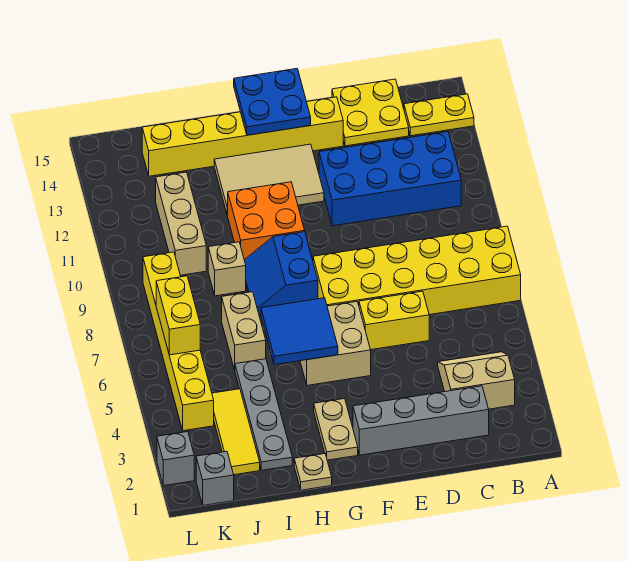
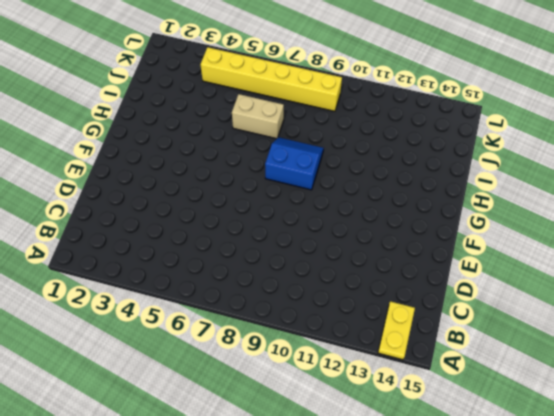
none -> yellow brick A7:F8 level 1
none -> tan slope B3:C4 level 1 top 3
none -> blue brick B11:E12 level 1

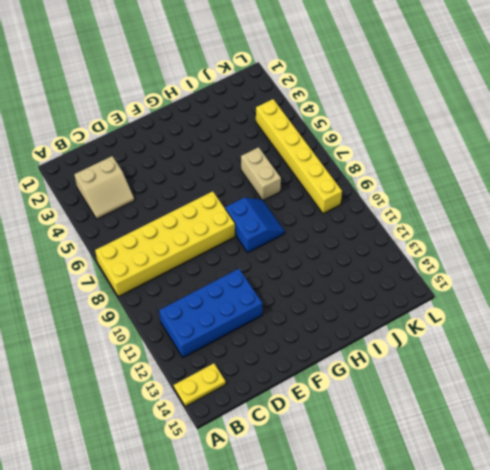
none -> grey brick C2:F2 level 1
none -> yellow plate C14:D15 level 1
none -> yellow brick D6:E6 level 1

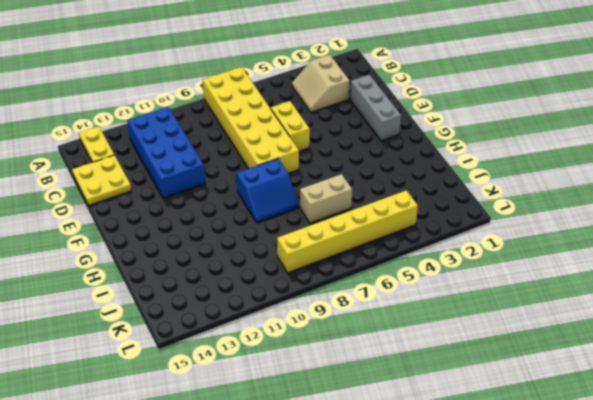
grey brick D2:F2 level 1 -> grey brick C2:F2 level 1
none -> yellow brick E14:J14 level 1
none -> tan brick F5:G6 level 1
none -> tan tile F12:H13 level 1

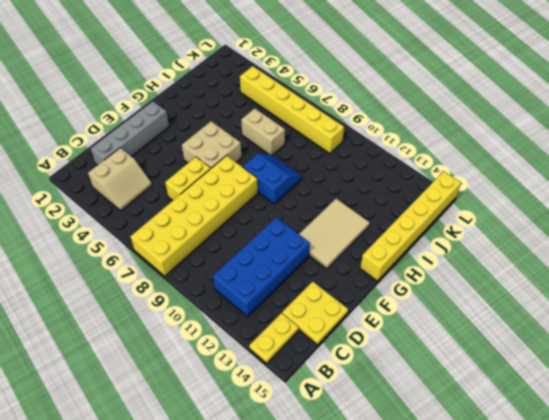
yellow brick G15:L15 level 1 -> yellow brick E14:J14 level 1
none -> tan plate G2:G3 level 1
none -> orange brick G10:H11 level 1
none -> tan plate H1 level 1

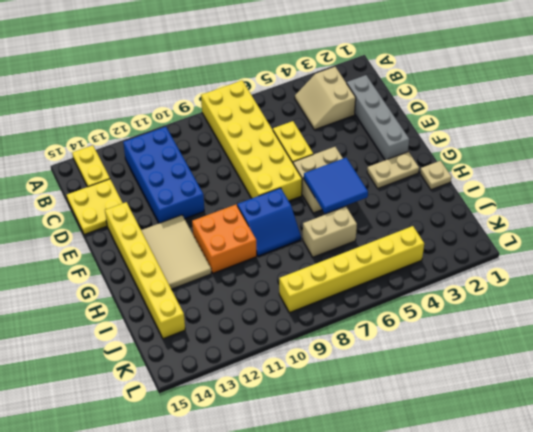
none -> grey plate I2:I5 level 1
none -> tan brick I9 level 1
none -> yellow tile J2:J4 level 1

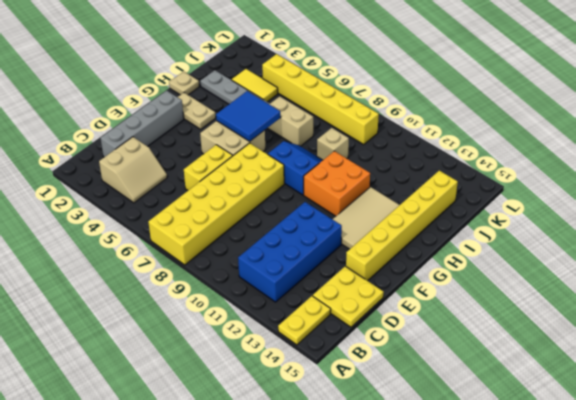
yellow tile J3:J4 level 1 -> yellow tile J2:J4 level 1
none -> tan brick J10:J12 level 1
none -> grey brick K1 level 1
none -> grey brick L2 level 1

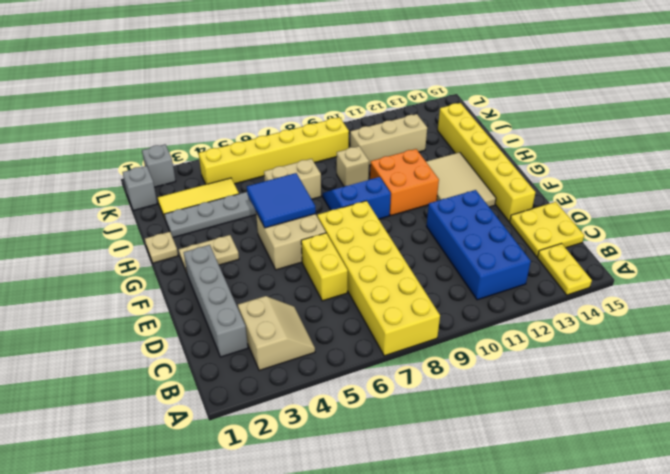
none -> blue plate F14:G15 level 2
none -> yellow brick K6:K7 level 2

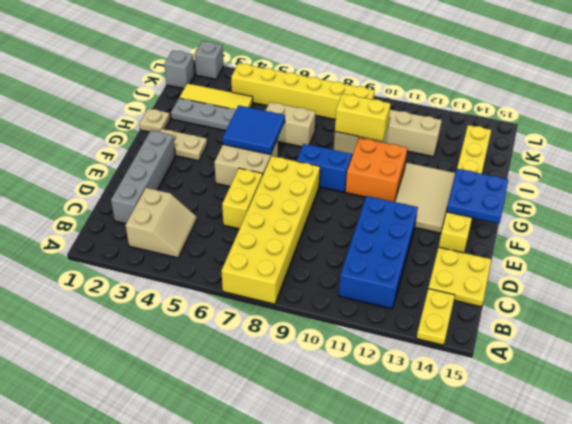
yellow brick I9:I10 level 2 -> yellow brick K6:K7 level 2

